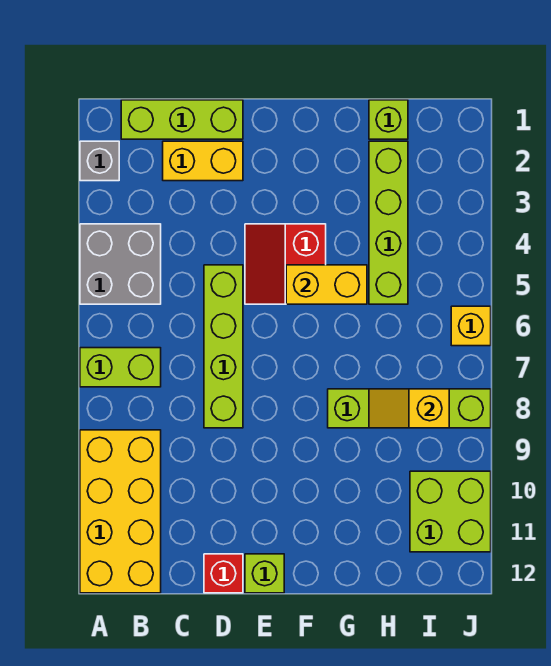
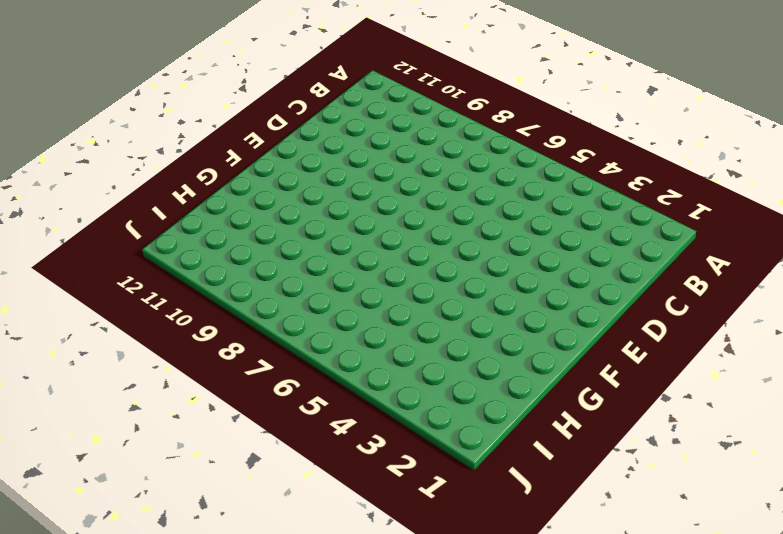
none -> grey brick A2 level 1
none -> grey brick A4:B5 level 1
none -> lime brick A7:B7 level 1

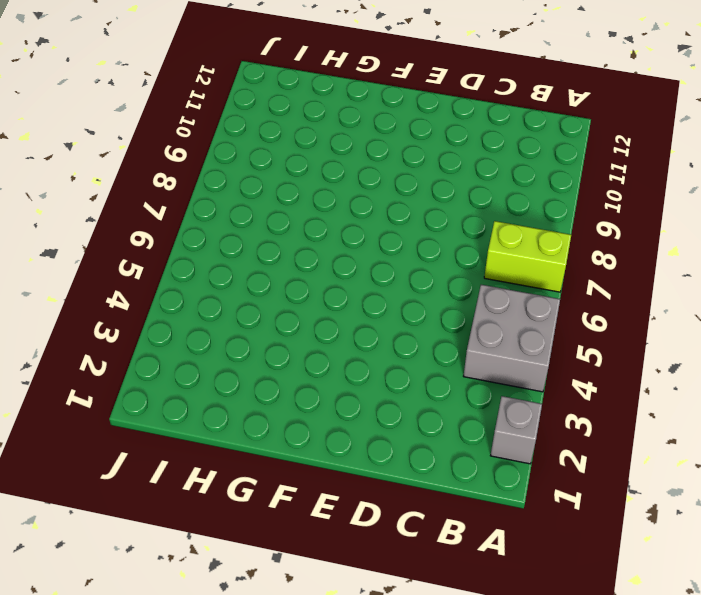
none -> yellow brick A9:B12 level 1
none -> lime brick B1:D1 level 1
none -> yellow brick C2:D2 level 1

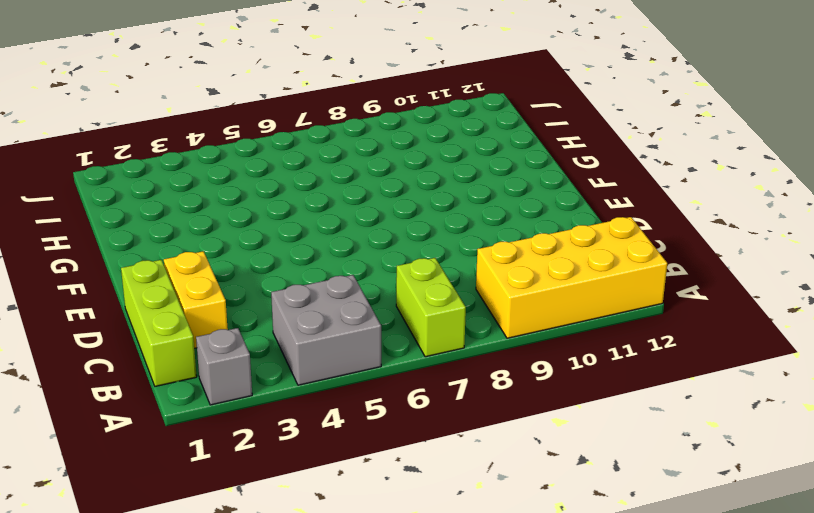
none -> lime brick D5:D8 level 1
none -> red brick D12 level 1
none -> red slope E4:F5 level 1 top F

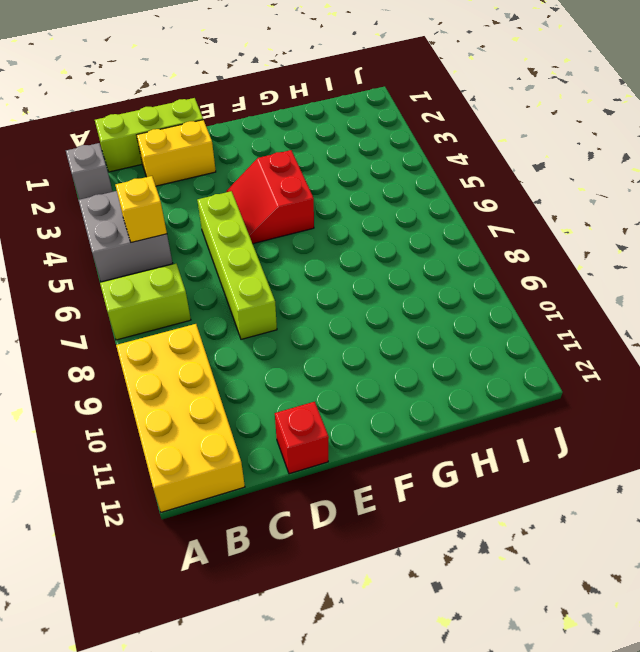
yellow brick B5 level 2 -> yellow brick J6 level 1
none -> lime brick E12 level 1
none -> lime brick G8:J8 level 1
none -> lime brick H1 level 1

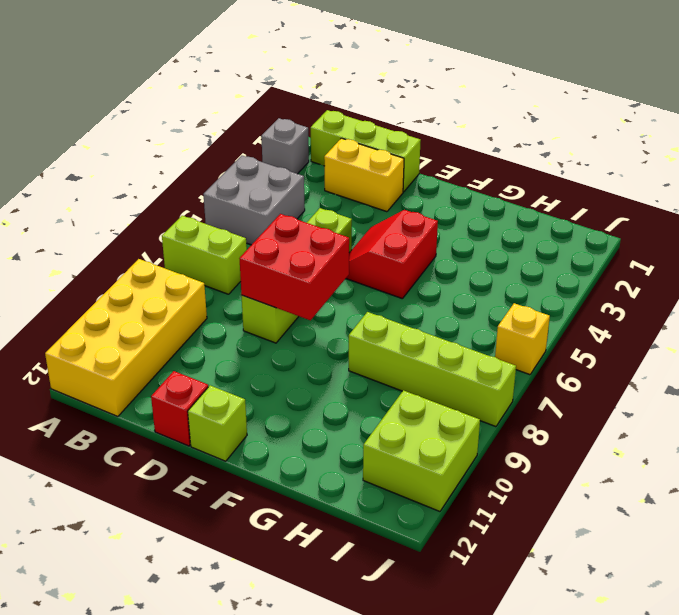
red brick D7:E8 level 2 -> none
none -> lime brick H1 level 1
none -> lime brick H2:H5 level 1
none -> yellow brick F5:G5 level 2

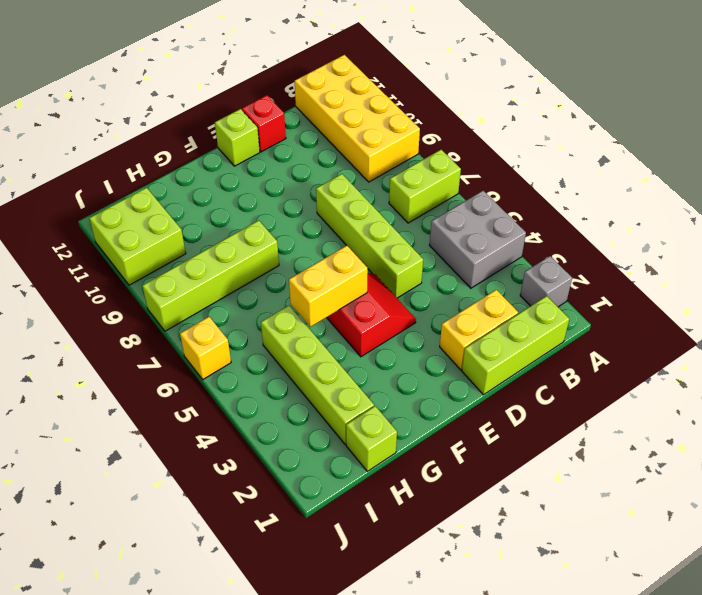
none -> yellow slope H8:I8 level 2 top I

